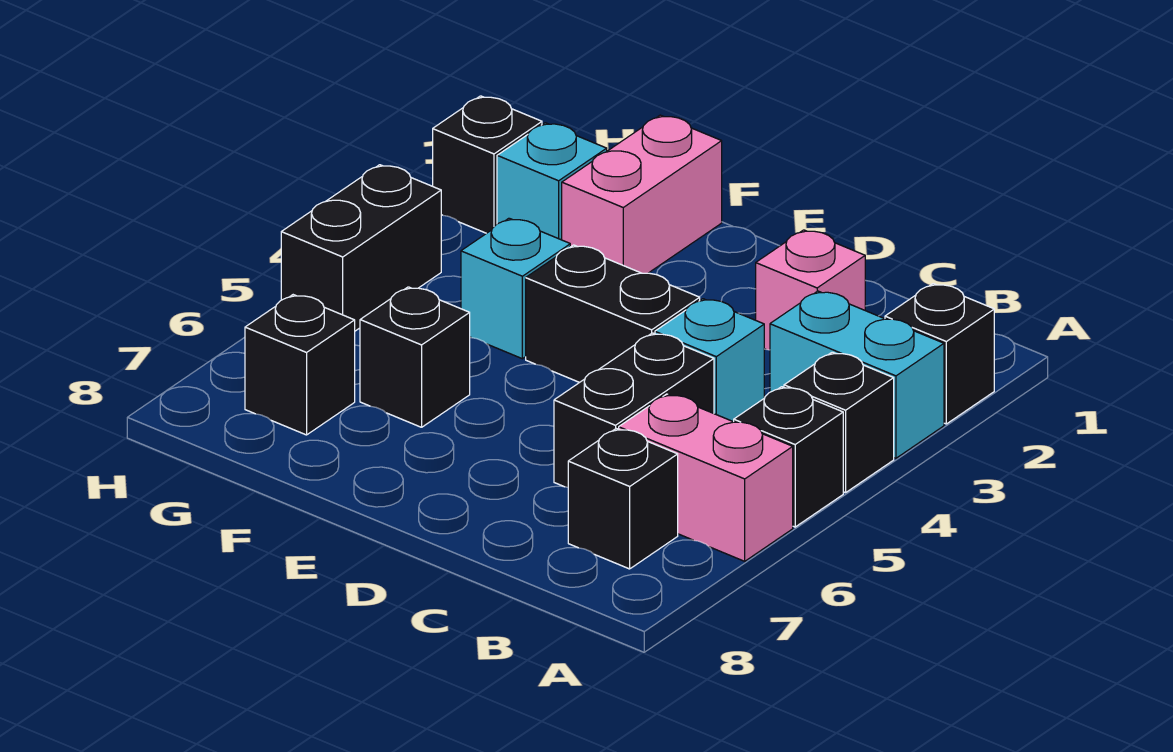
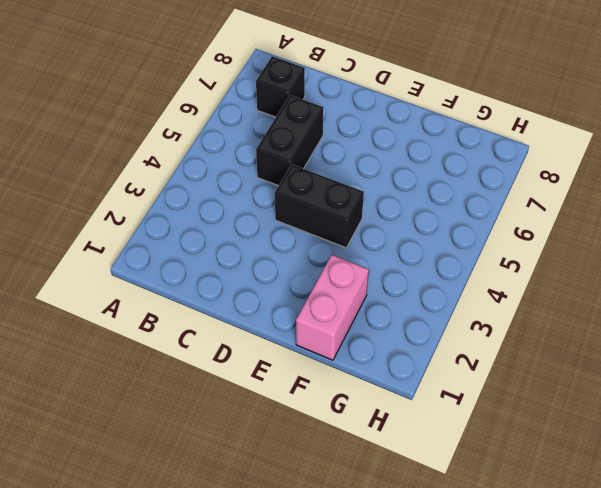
none -> black brick A2 level 1
none -> cyan brick A3:B3 level 1
none -> black brick A4 level 1

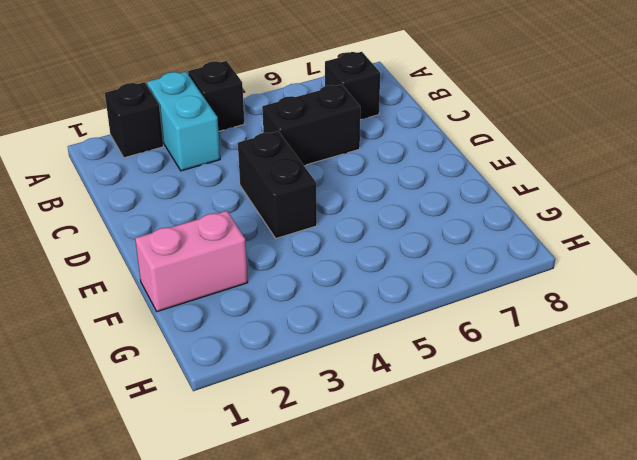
none -> black brick A5 level 1
none -> pink brick A6:B6 level 1
none -> pink brick C2 level 1

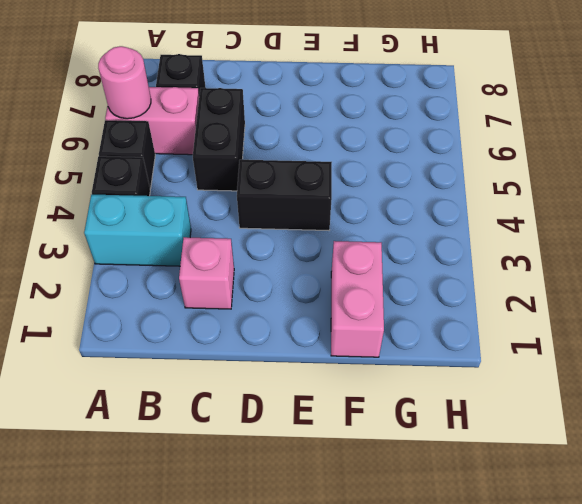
pink round brick A6 level 2 -> none
none -> black brick A2 level 1
none -> cyan brick C4 level 1
none -> cyan brick F4 level 1

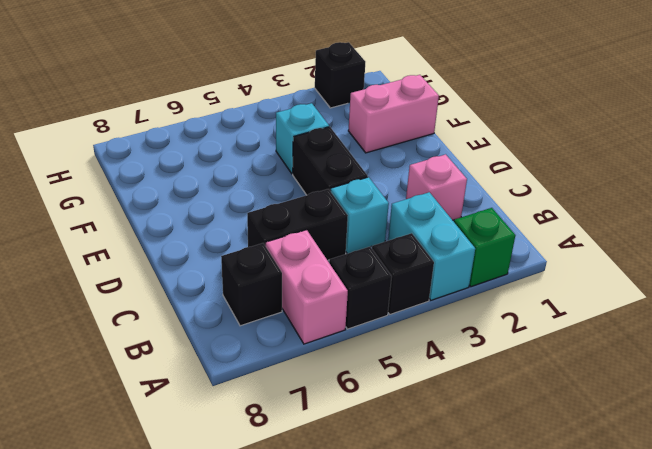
green brick A2 level 1 -> black brick A2 level 1
none -> black brick F6 level 1
none -> cyan brick G2 level 1
none -> black brick G7 level 1

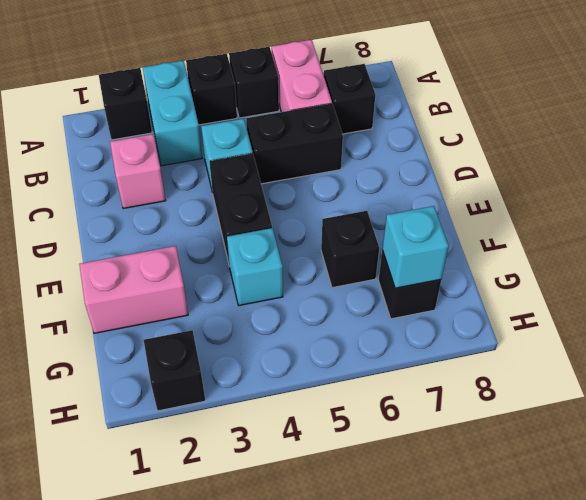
cyan brick G7 level 2 -> cyan brick G2 level 1
none -> black brick H4:H5 level 1

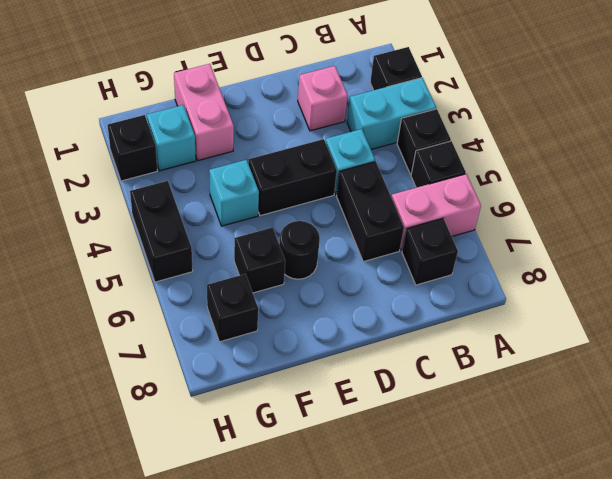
black round brick E6 level 1 -> none

